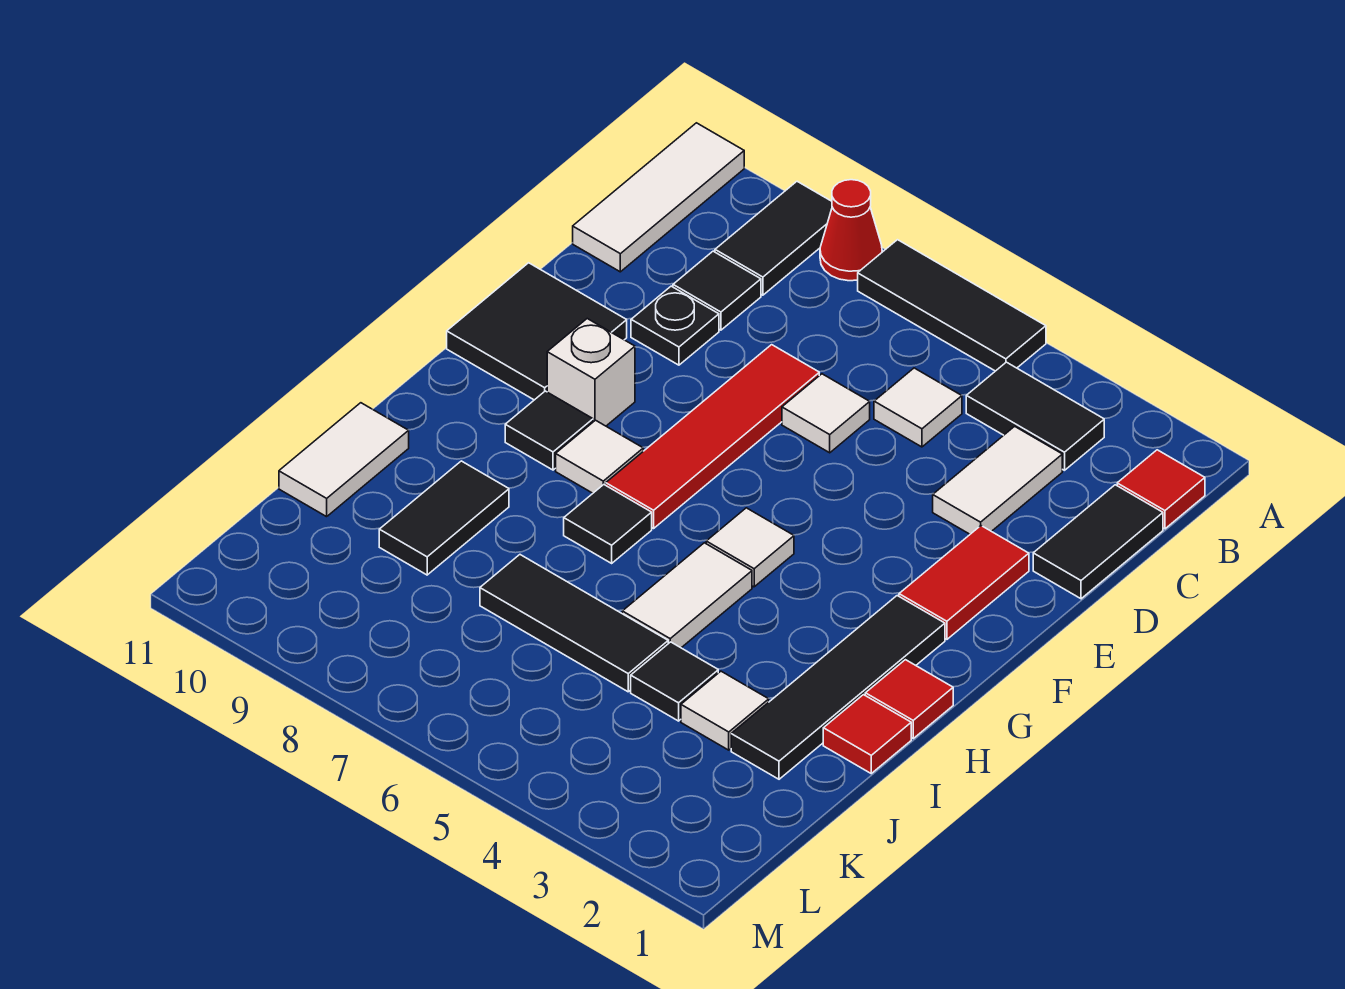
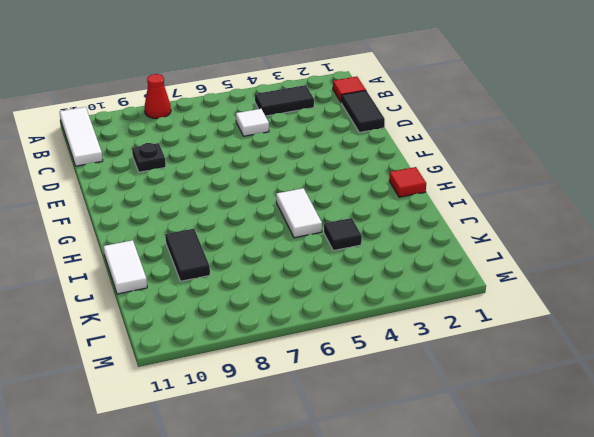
none -> black tile A5:A7 level 1
none -> black tile A9:B9 level 1
none -> white tile C3:D3 level 1

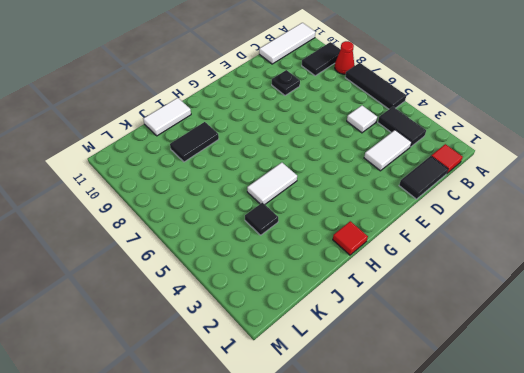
none -> black tile C9 level 1
none -> white tile D6 level 1
none -> red tile D7:G7 level 1

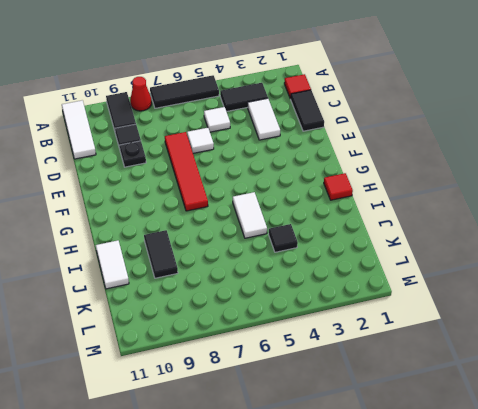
none -> red tile E2:F2 level 1
none -> black tile E10:F11 level 1
none -> white brick F9 level 1

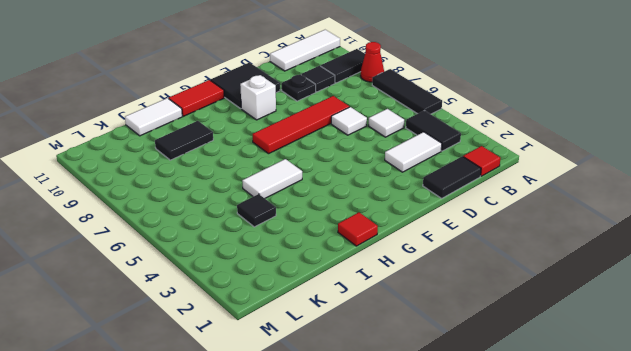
red tile G11:H11 level 1 -> red tile E2:F2 level 1
none -> black tile G2:J2 level 1
none -> white tile G5 level 1
none -> white tile G8 level 1

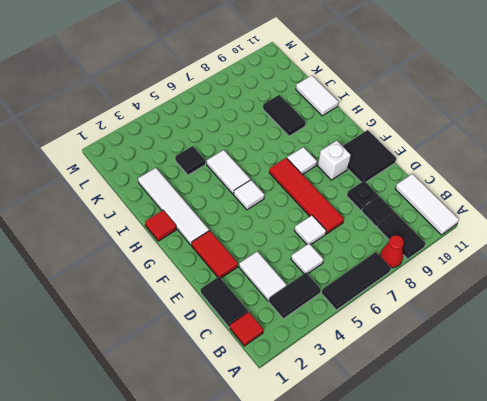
white tile G2:J2 level 1 -> black tile G2:J2 level 1
none -> black tile G9 level 1
none -> black tile H7 level 1
none -> red tile I1 level 1

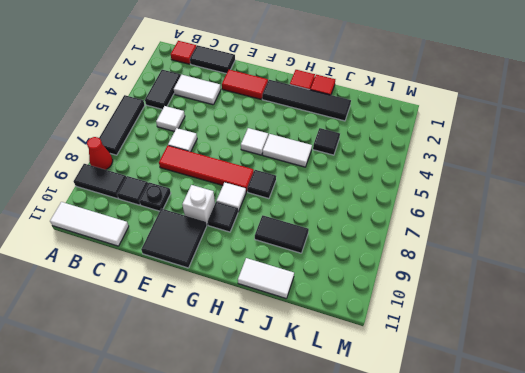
none -> white tile J3 level 1
none -> black tile J5:J7 level 1

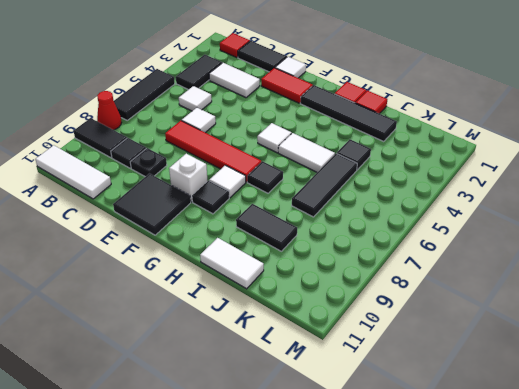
white tile E1 level 1 -> white tile J3 level 1

